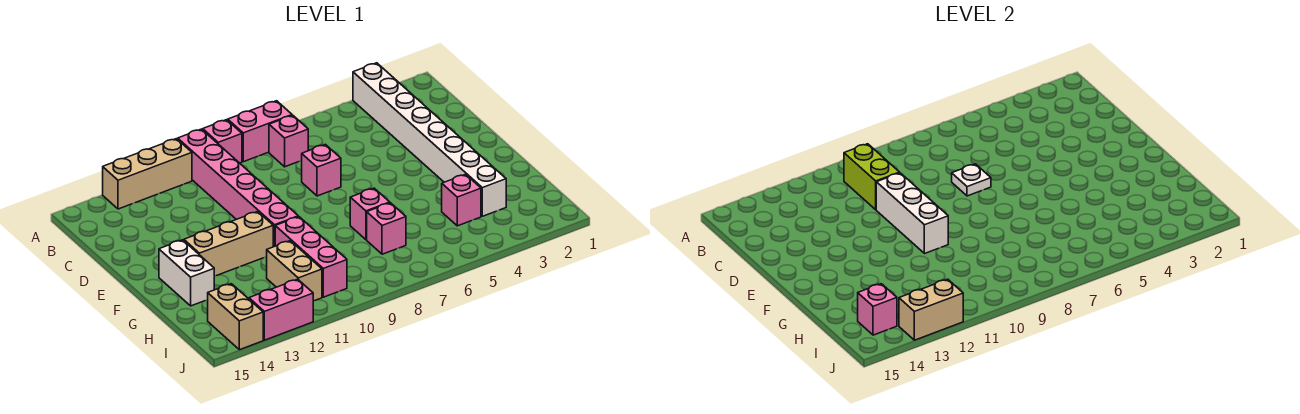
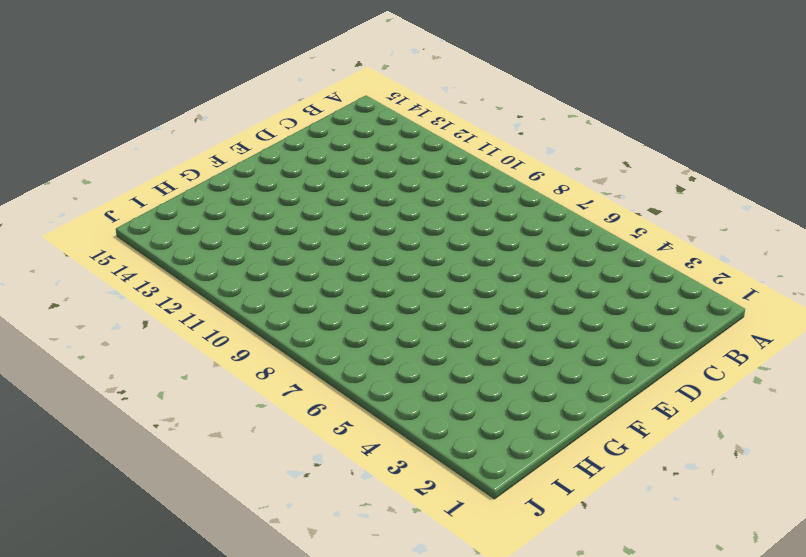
none -> white brick A3:H3 level 1
none -> pink brick A7:A8 level 1
none -> pink brick A9 level 1

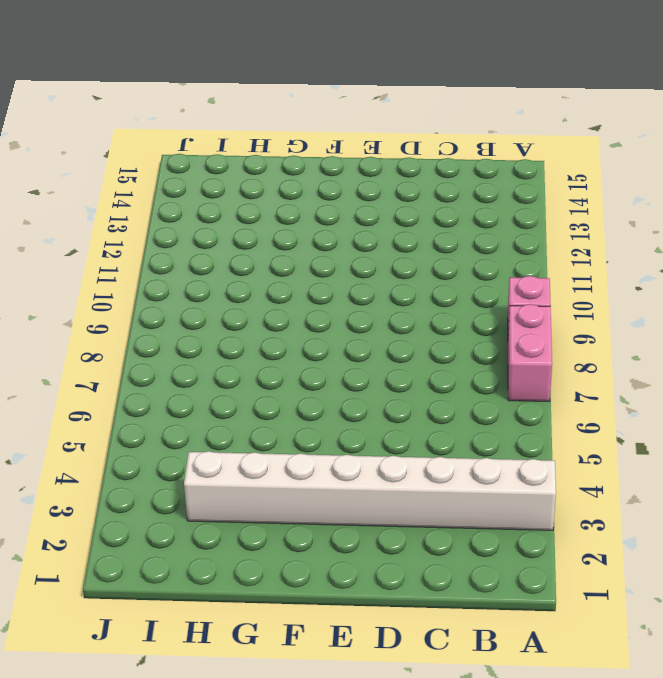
none -> pink brick A10:F10 level 1
none -> tan brick A11:A13 level 1
none -> pink brick B7 level 1

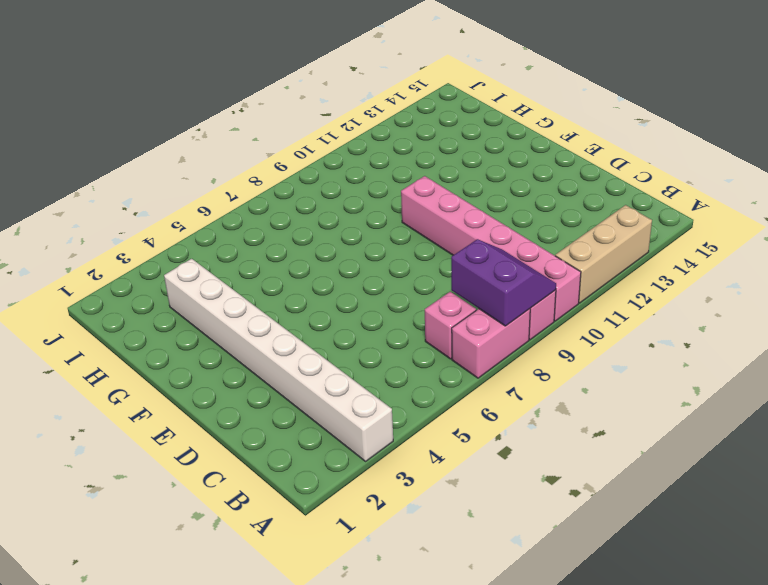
purple slope A8:B9 level 2 top 8 -> none
none -> pink brick D7 level 1
none -> tan brick F11:F13 level 1
none -> white brick F14:G14 level 1

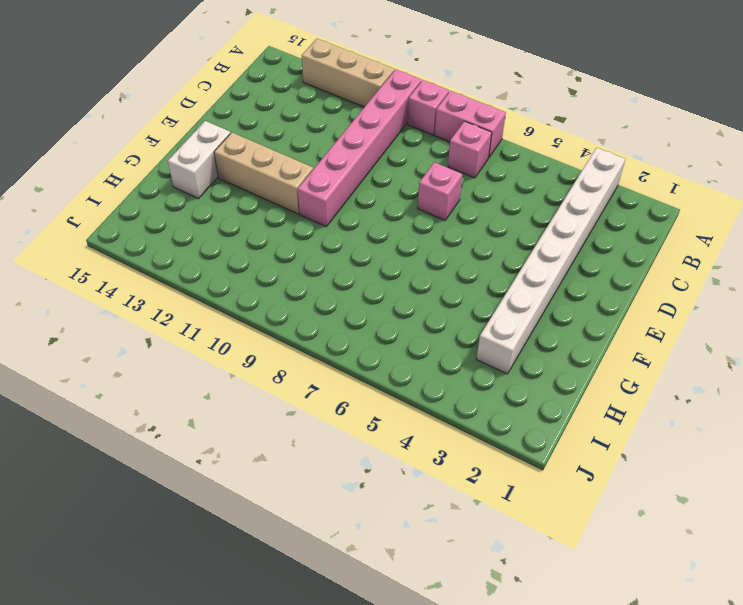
none -> pink brick G7 level 1
none -> pink brick G10:I10 level 1
none -> pink brick H4 level 1

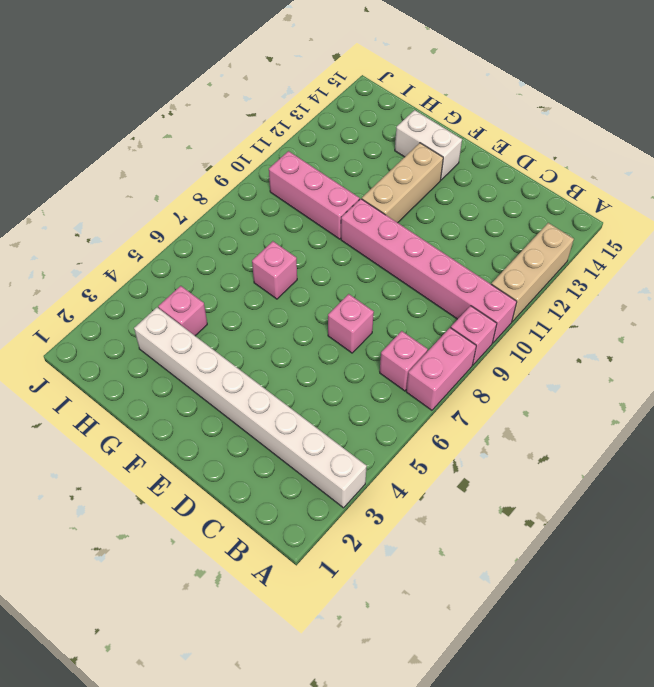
none -> pink brick H7 level 1
none -> tan brick H11:I11 level 1
none -> tan brick I14:J14 level 1

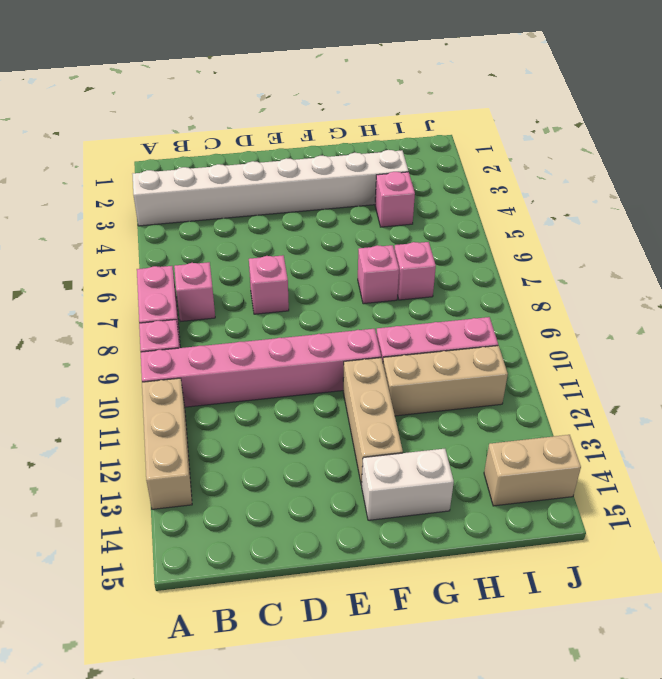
tan brick G11:I11 level 1 -> tan brick H11:I11 level 1
none -> pink brick J12:J13 level 1
none -> lime brick B10:C10 level 2
none -> white plate D7 level 2

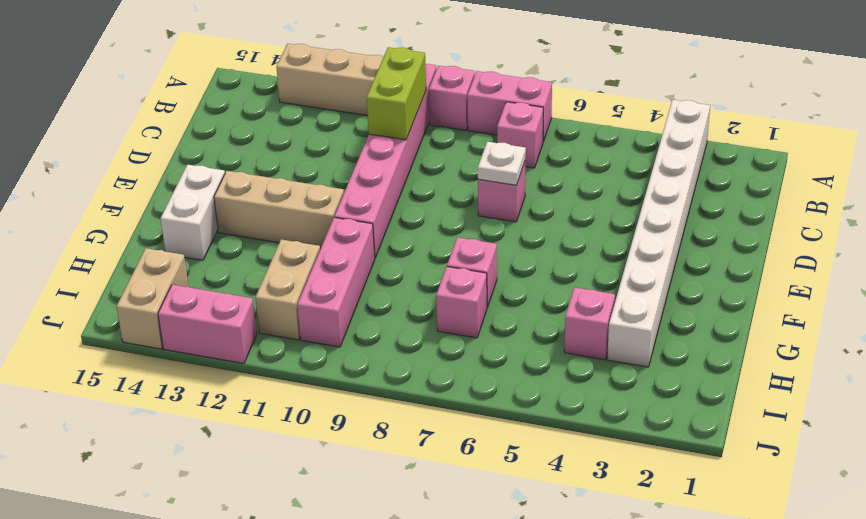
none -> white brick D10:F10 level 2
none -> pink brick I14 level 2
none -> tan brick J12:J13 level 2

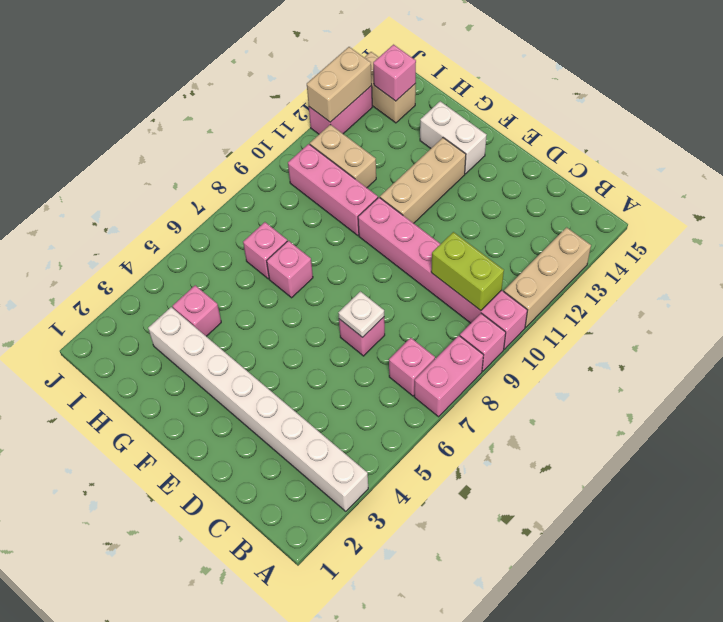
none -> white brick D10:F10 level 2

